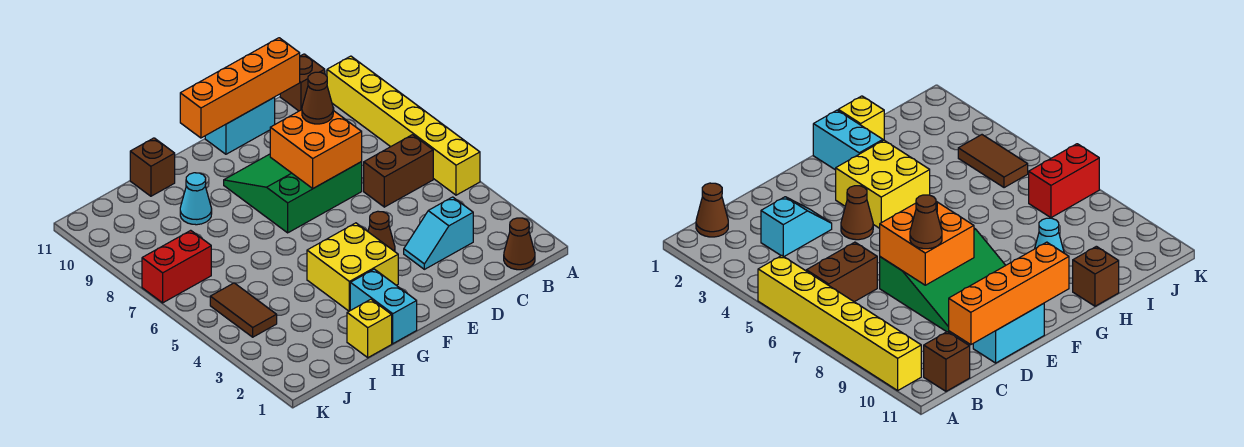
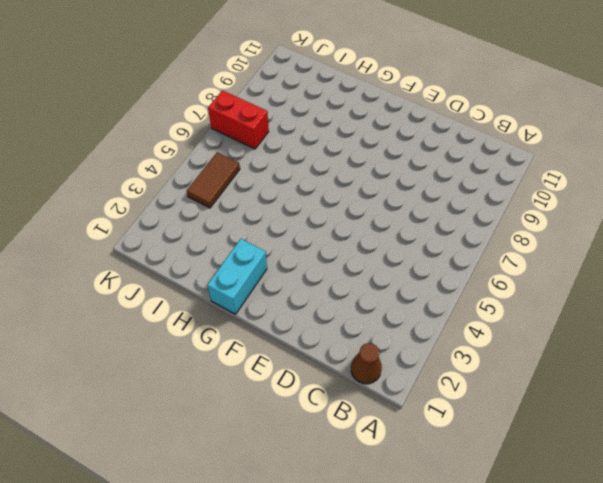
none -> yellow brick A5:A10 level 1
none -> brown brick B6:C6 level 1
none -> brown brick B11 level 1

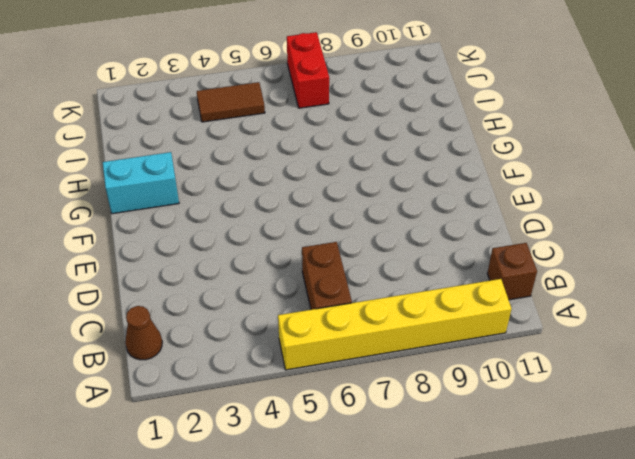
none -> cyan slope C3:D3 level 1 top C
none -> green slope D7:F9 level 1 top 7
none -> cyan brick D11:E11 level 1

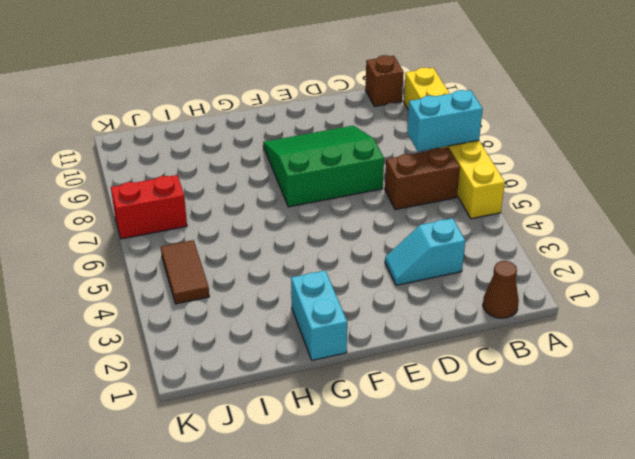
cyan brick A7:B7 level 2 -> cyan brick D11:E11 level 1
none -> brown cone E4 level 1
none -> yellow brick F3:G4 level 1
none -> yellow brick H1 level 1

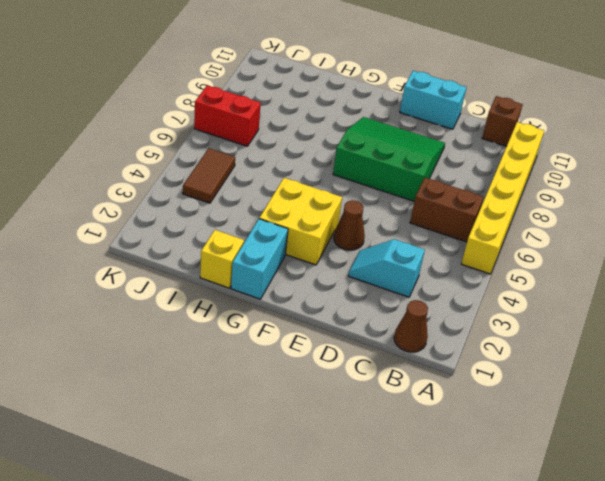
none -> cyan cone H9 level 1
none -> brown brick H11 level 1
none -> orange brick C11:F11 level 2

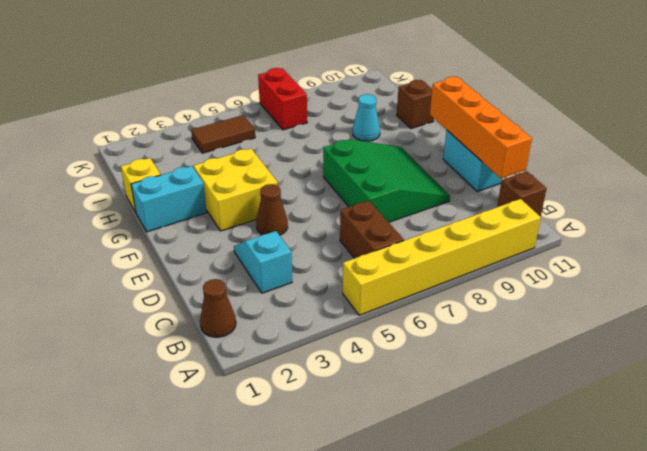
none -> orange brick D7:E8 level 2
none -> brown cone D8 level 3

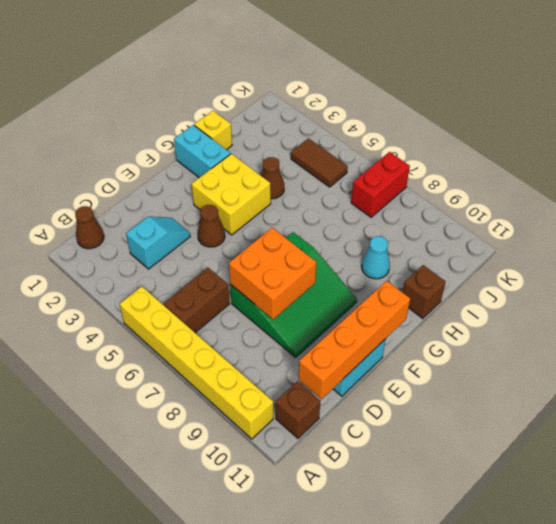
brown cone H4 level 1 -> brown cone D8 level 3

